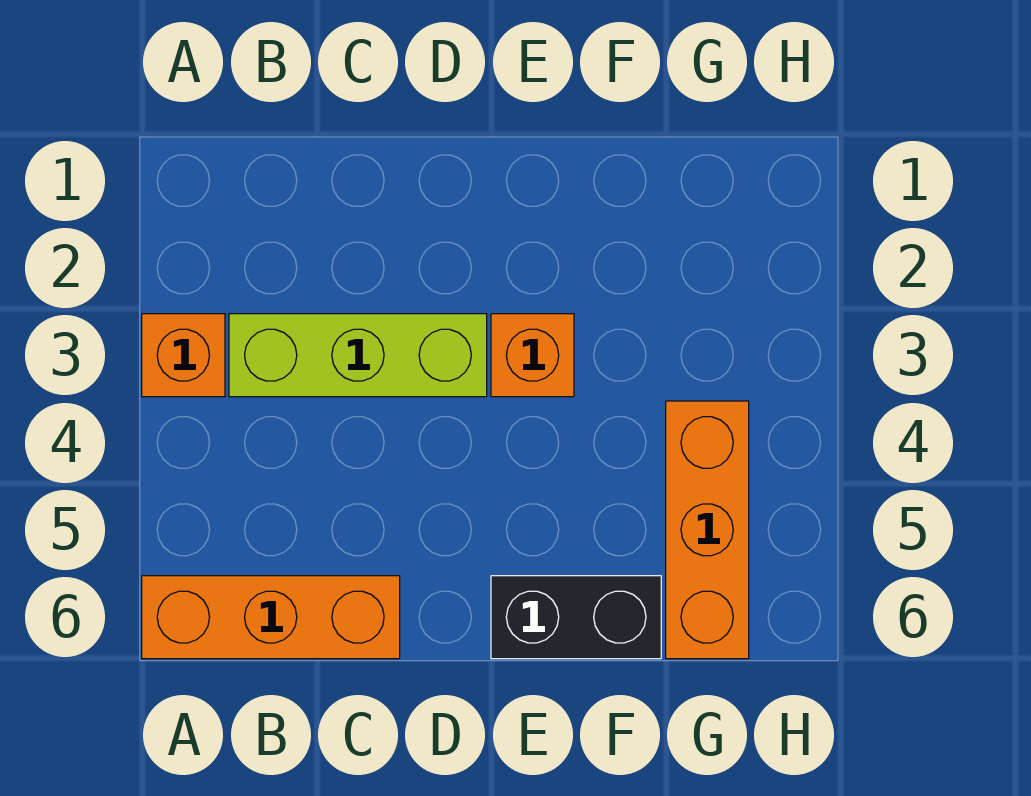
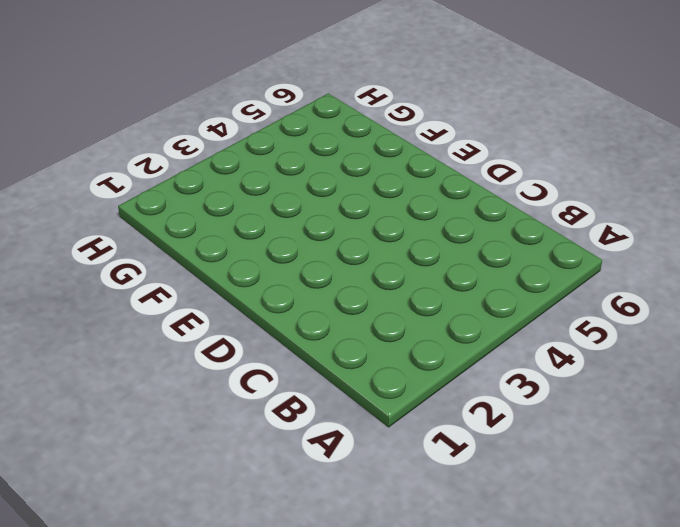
none -> orange brick A3 level 1
none -> orange brick A6:C6 level 1

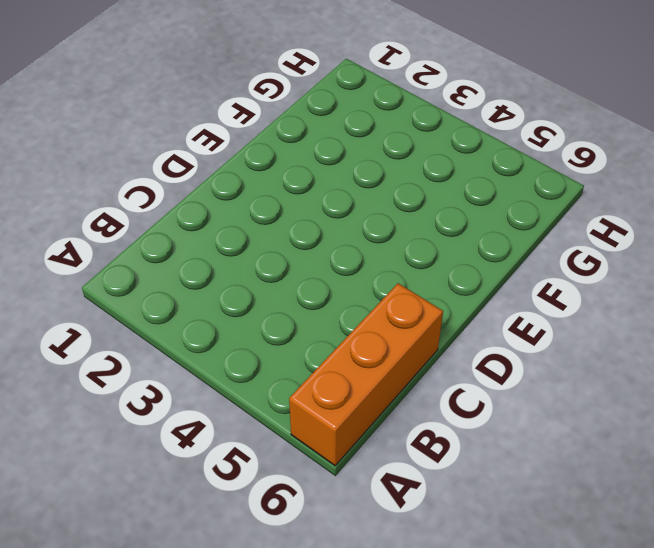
none -> orange brick A3 level 1
none -> lime brick B3:D3 level 1

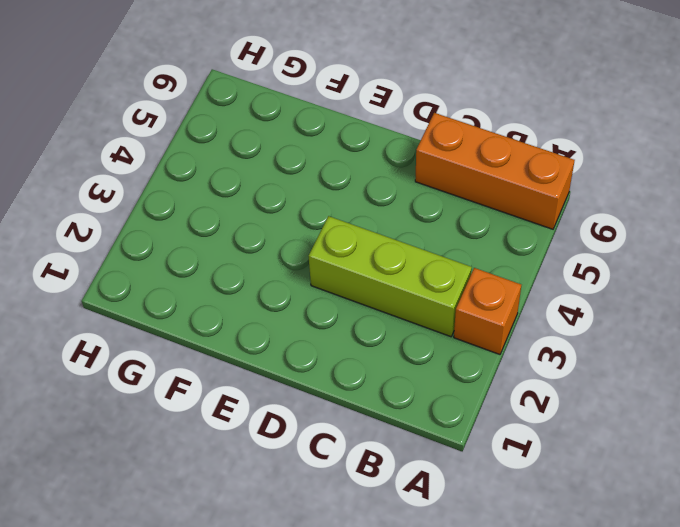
none -> orange brick E3 level 1
none -> black brick E6:F6 level 1

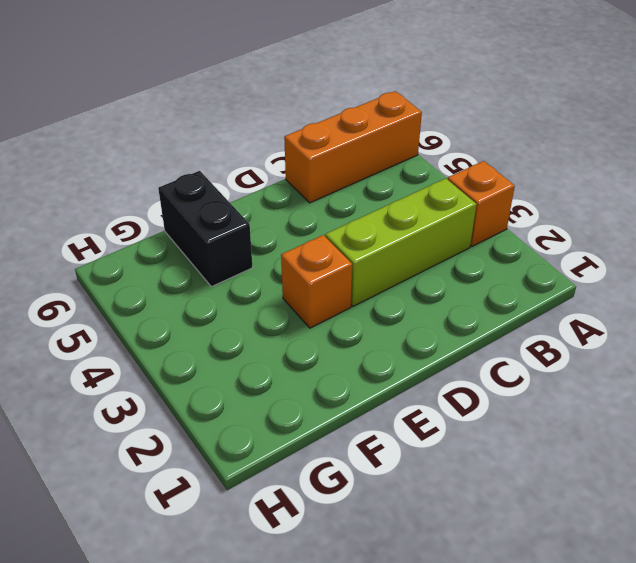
black brick F5:F6 level 1 -> black brick E6:F6 level 1
none -> orange brick G4:G6 level 1

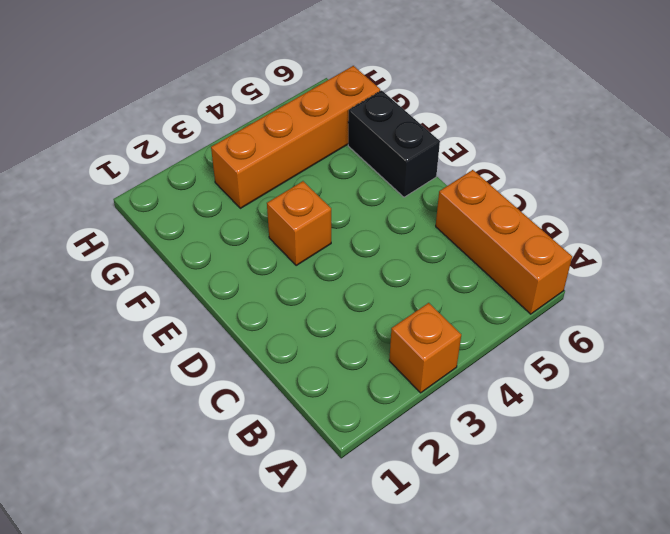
orange brick G3:G6 level 1 -> orange brick G4:G6 level 1
none -> lime brick B3:D3 level 1

